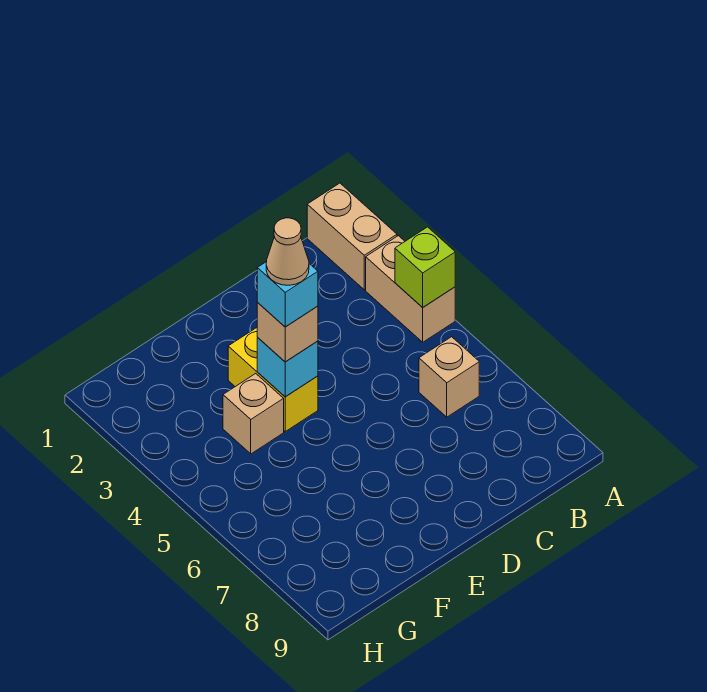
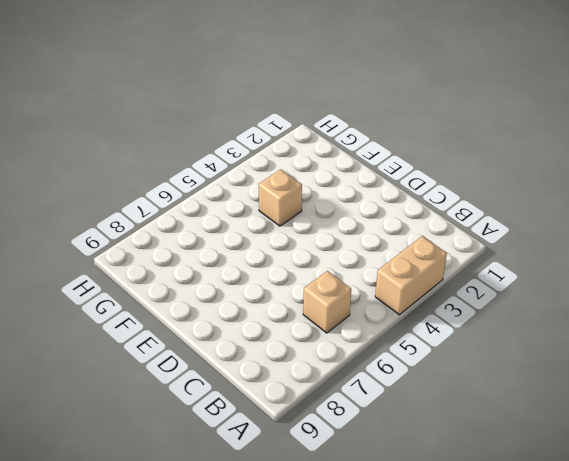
none -> tan brick A1:A2 level 1
none -> yellow brick E3:E4 level 1

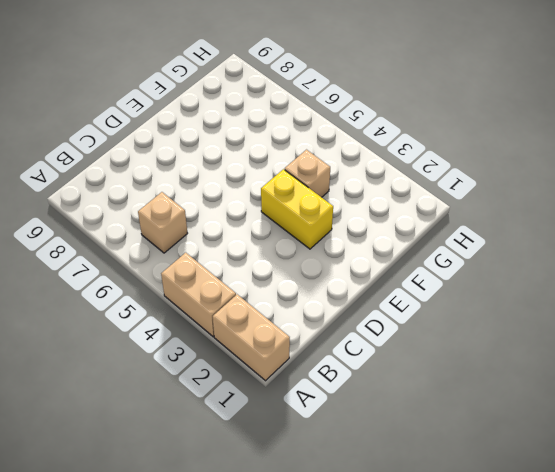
none -> lime brick A4 level 2
none -> cyan brick E4 level 2

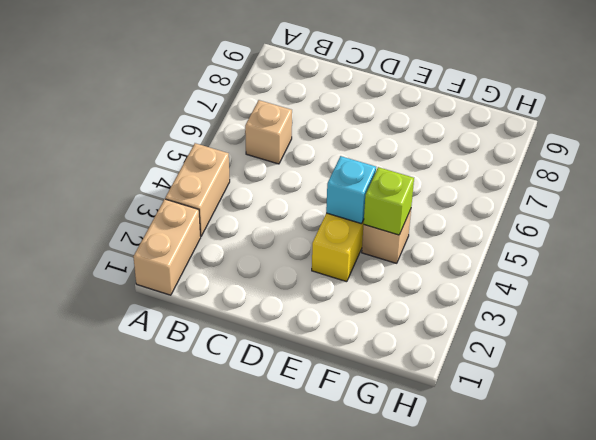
lime brick F4 level 2 -> lime brick A4 level 2
none -> tan brick E4 level 3
none -> cyan brick E4 level 4

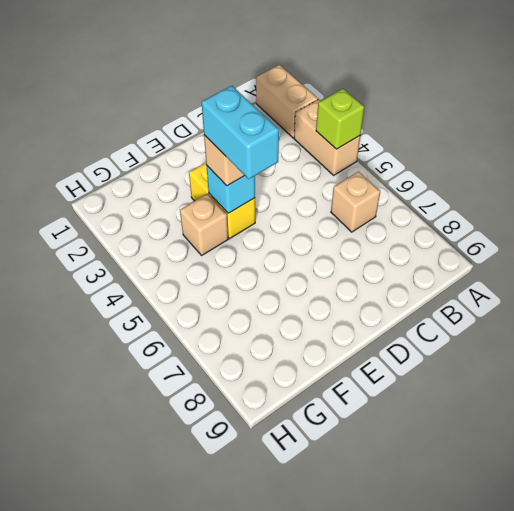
cyan brick E4:E5 level 4 -> cyan brick E4 level 4
none -> tan cone E4 level 5

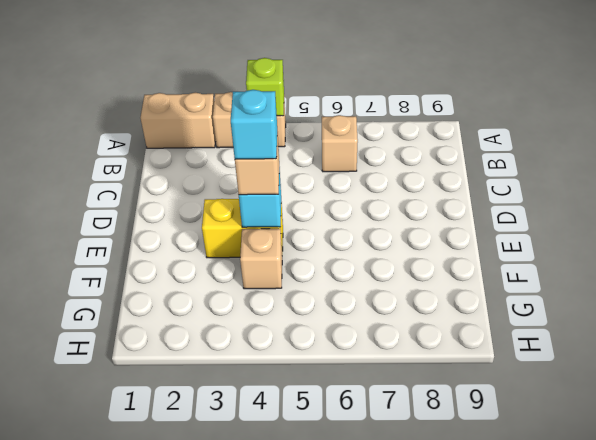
none -> tan cone E4 level 5

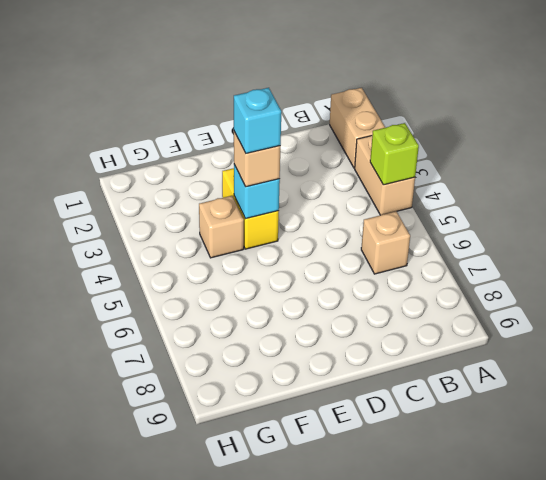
none -> tan cone E4 level 5

